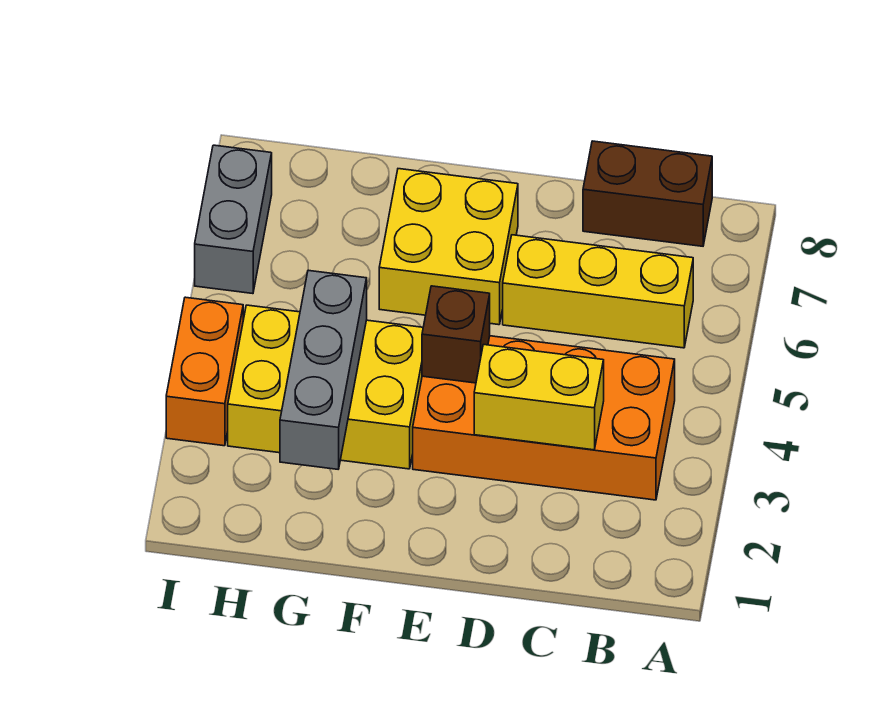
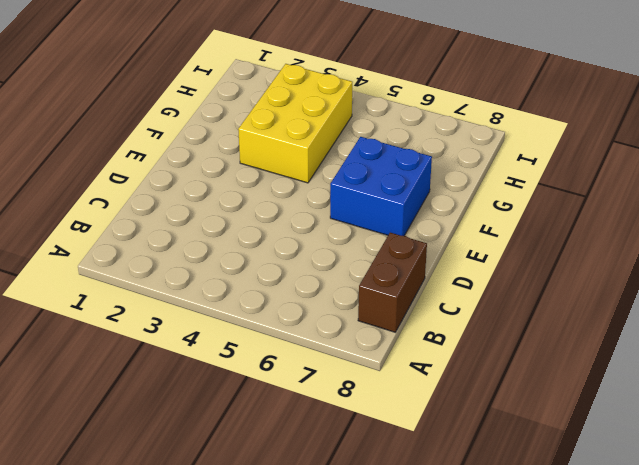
blue brick E6:F7 level 1 -> yellow brick E6:F7 level 1
none -> orange brick B3:E4 level 1
none -> yellow brick B6:D6 level 1

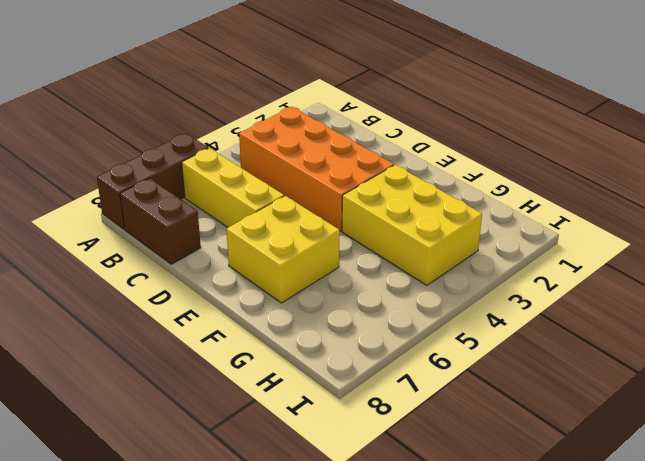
brown brick A6:A8 level 1 -> none
none -> orange brick I3:I4 level 1
none -> grey brick I6:I7 level 1

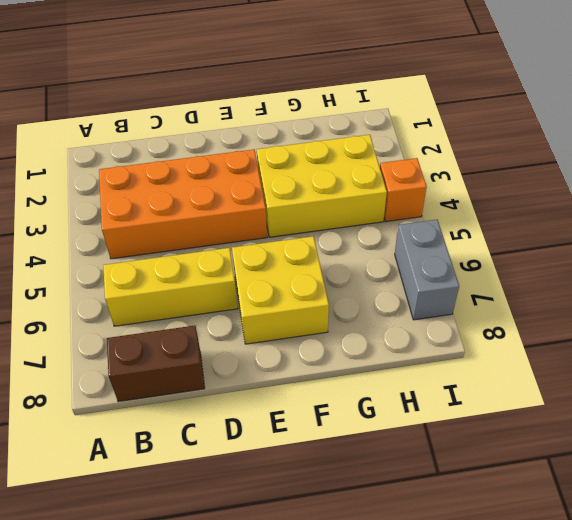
orange brick I4 level 1 -> orange brick I3:I4 level 1
none -> yellow brick C3:D3 level 2
none -> brown brick E4 level 2

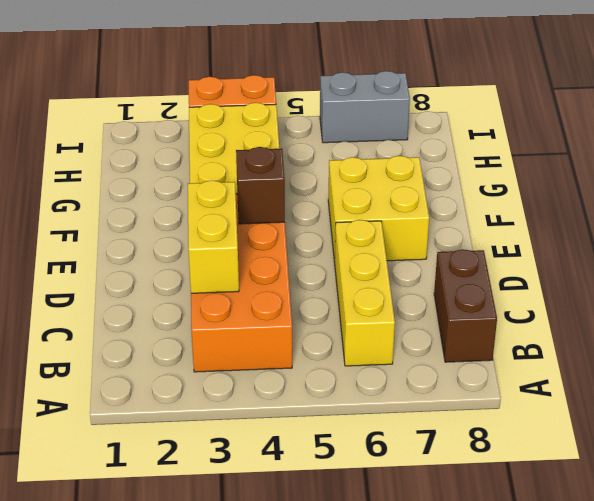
none -> grey brick G2:G4 level 2

